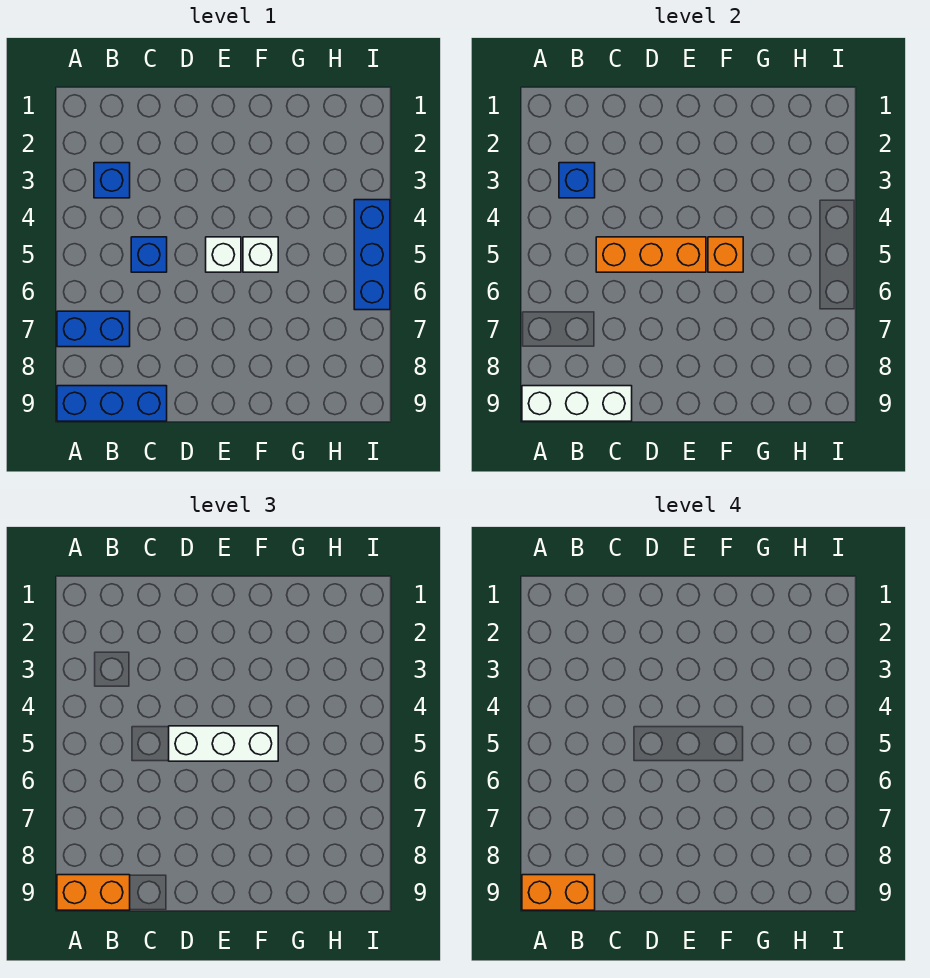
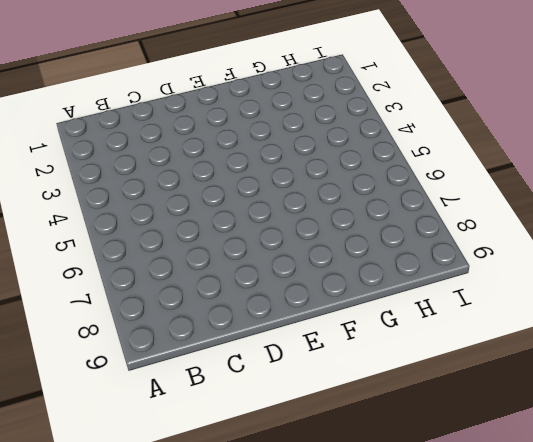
none -> blue brick A7:B7 level 1
none -> blue brick A9:C9 level 1
none -> blue brick B3 level 1

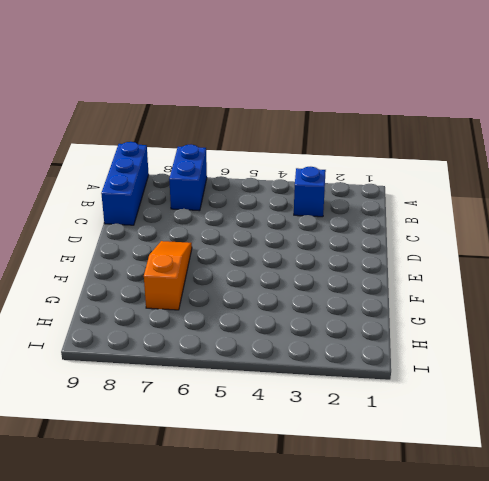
orange slope E7:G7 level 1 top G -> none
none -> blue brick C5 level 1
none -> white brick E5 level 1
none -> white brick F5 level 1

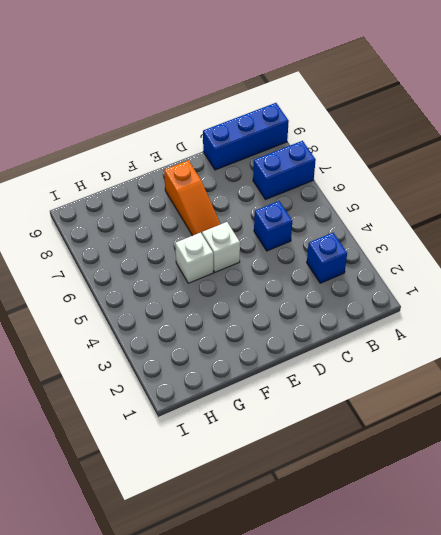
orange slope E6:E8 level 1 top 8 -> none
none -> blue brick I4:I6 level 1
none -> white brick A9:C9 level 2
none -> blue brick B3 level 2

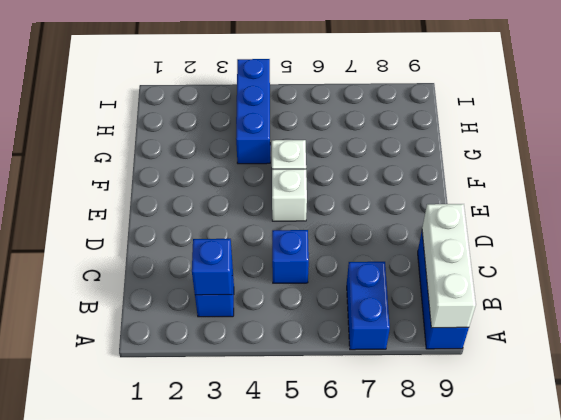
blue brick G4:I4 level 1 -> blue brick I4:I6 level 1
none -> orange brick C5:E5 level 2
none -> orange brick F5 level 2
none -> orange brick A9:B9 level 3

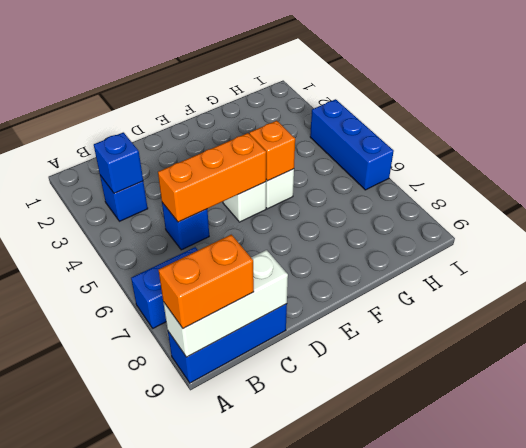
none -> white brick D5:F5 level 3
none -> orange brick A9:B9 level 4

